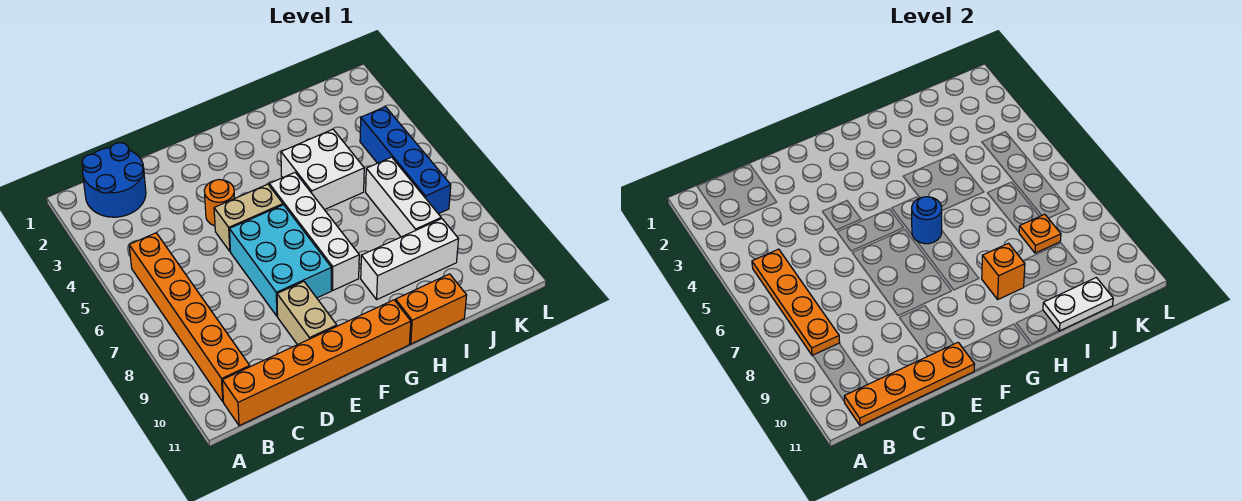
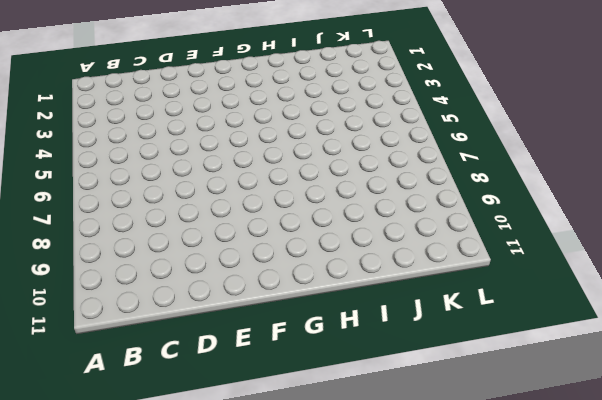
none -> blue round brick B1:C2 level 1
none -> orange brick B5:B10 level 1
none -> orange brick B11:G11 level 1

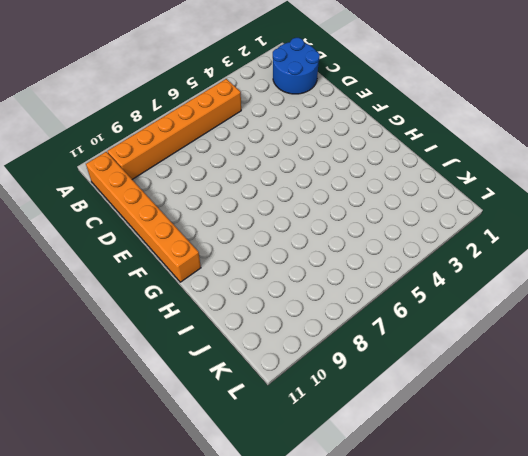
none -> orange round brick E4 level 1
none -> tan brick E5:F5 level 1
none -> cyan brick E6:F8 level 1

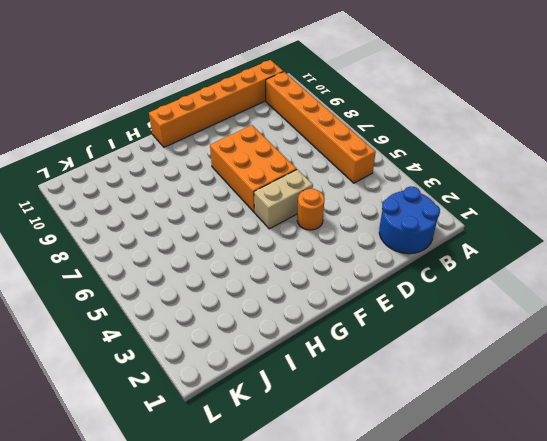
orange brick E6:F8 level 1 -> cyan brick E6:F8 level 1
none -> tan brick E9:E10 level 1
none -> white brick G5:G8 level 1
none -> white brick H4:I5 level 1

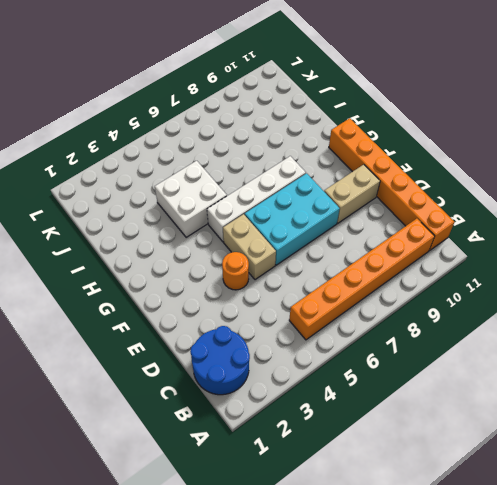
none -> white brick H9:J9 level 1
none -> orange brick H11:I11 level 1
none -> white brick J6:J8 level 1

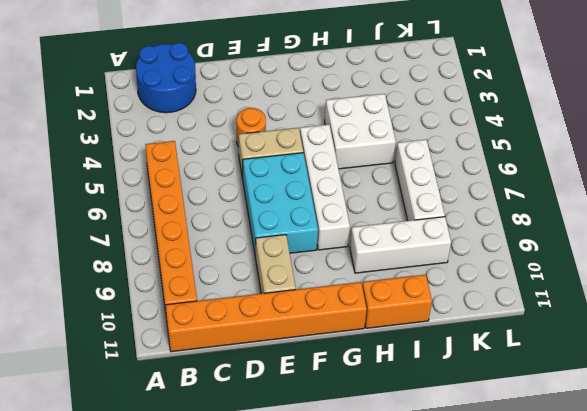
none -> blue brick K4:K7 level 1
none -> orange plate B5:B8 level 2
none -> orange plate B11:E11 level 2

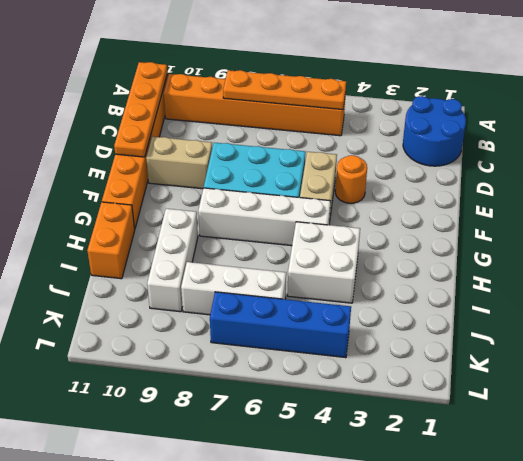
none -> blue round brick G6 level 2
none -> orange brick H9 level 2
none -> white plate I11:J11 level 2

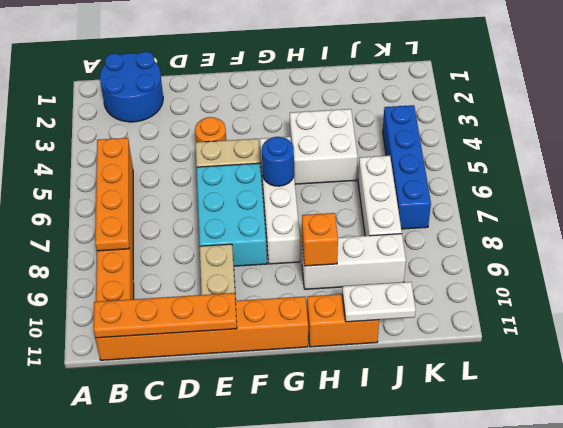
none -> orange plate J8 level 2

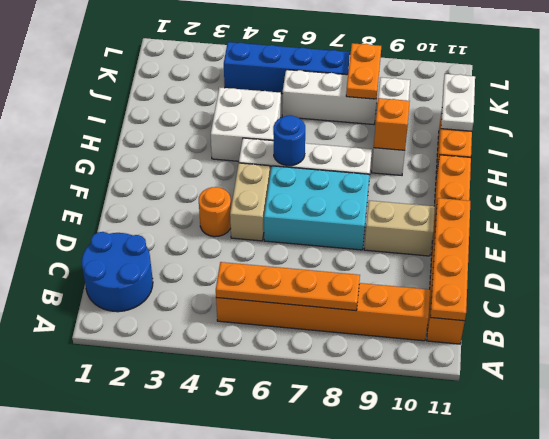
orange plate J8:K8 level 2 -> orange plate J8 level 2

